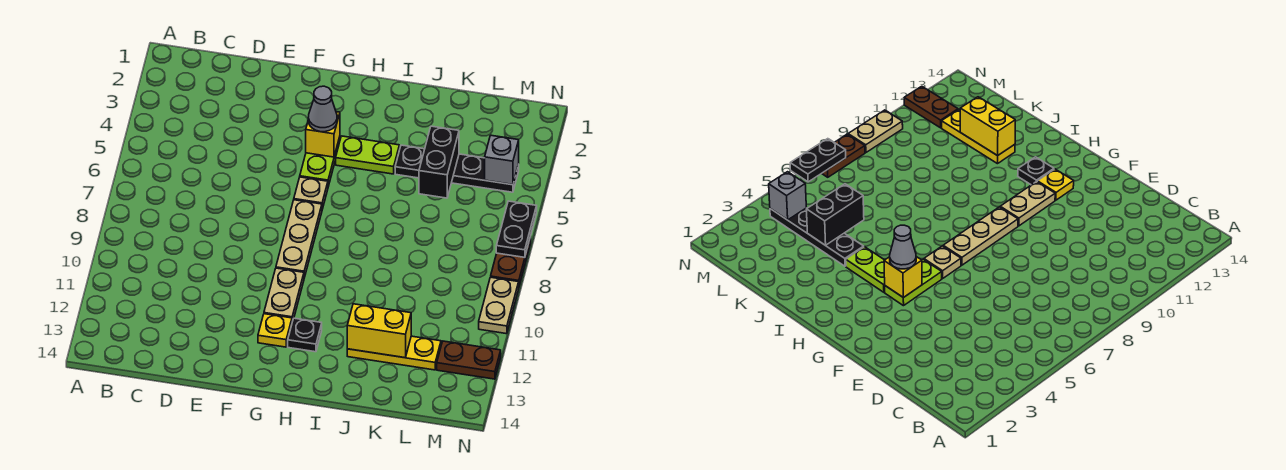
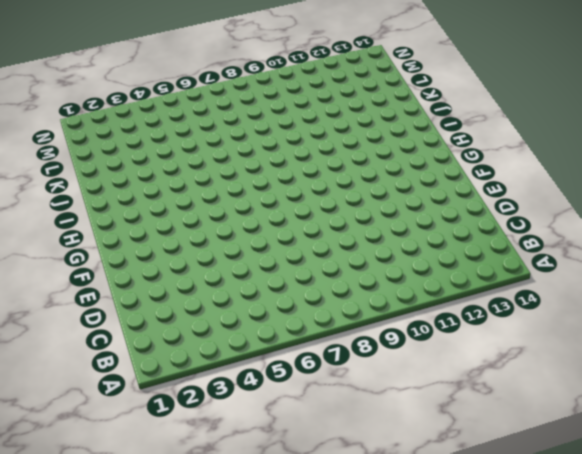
none -> lime plate G4:G5 level 1
none -> tan plate G6 level 1
none -> tan plate G7:G9 level 1

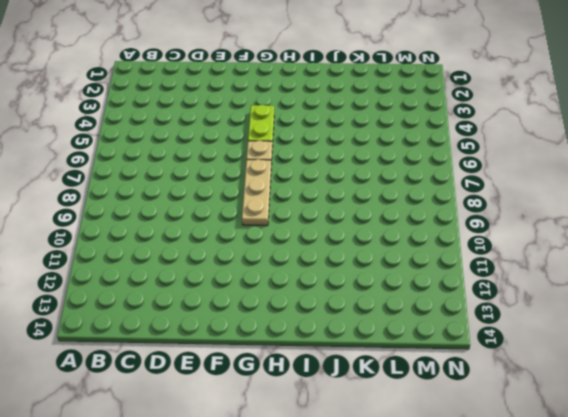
none -> tan plate G10:G11 level 1
none -> yellow plate G12 level 1
none -> lime plate H4:I4 level 1

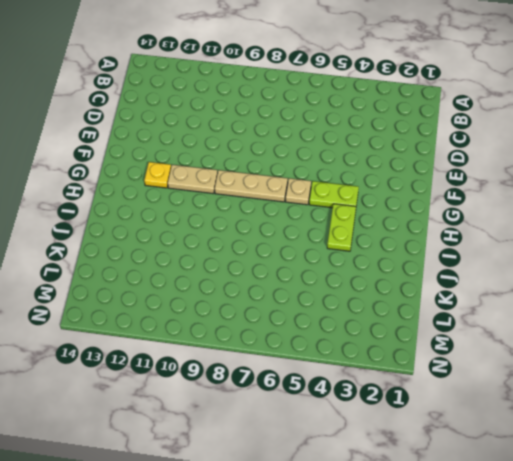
none -> black plate H12 level 1
none -> black plate J4:M4 level 1
none -> yellow plate J12:L12 level 1

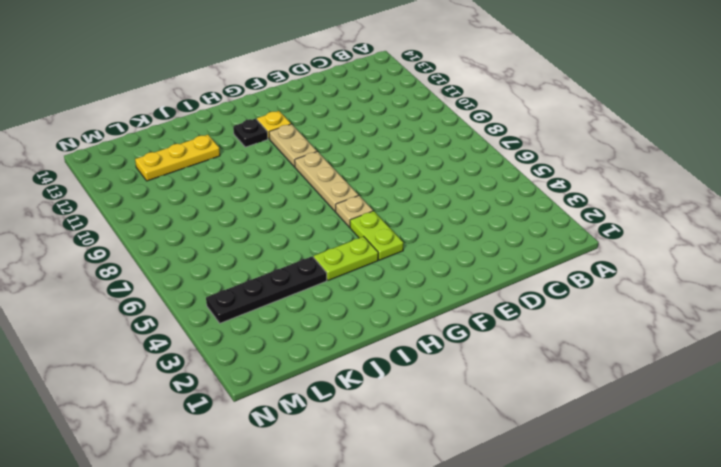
none -> brown plate M12:N12 level 1
none -> brown plate N7:N8 level 1
none -> tan plate N9:N10 level 1

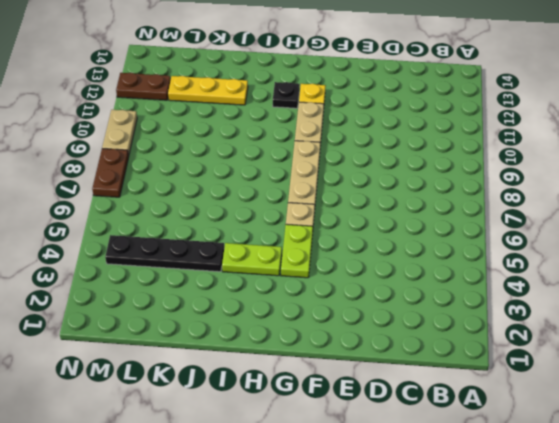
none -> yellow brick G4 level 2
none -> yellow brick J12:K12 level 2
none -> black brick K4:K5 level 2

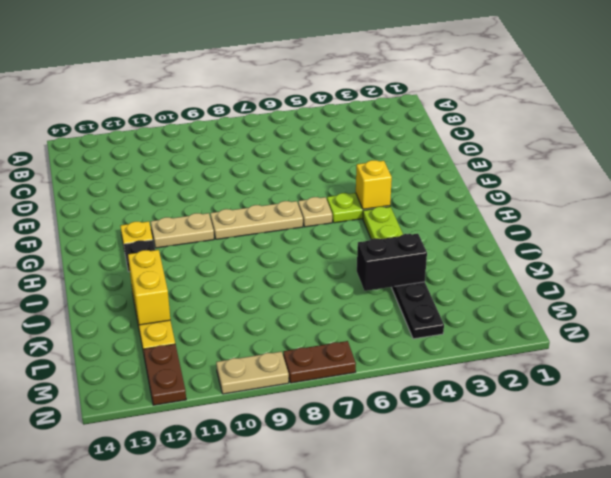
none -> grey brick M4 level 2
none -> black plate N6:N7 level 2
none -> grey cone G4 level 3

